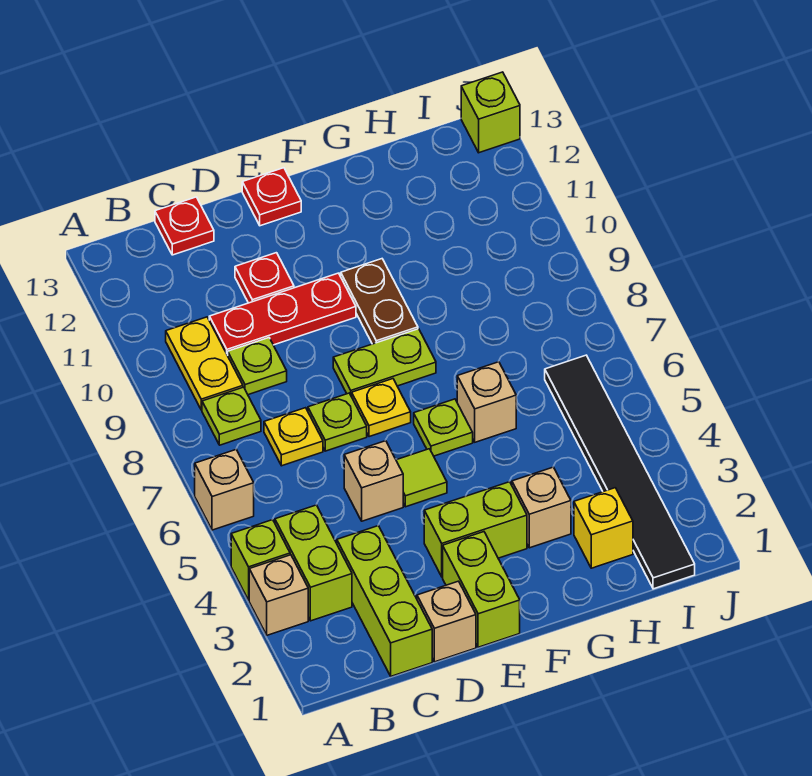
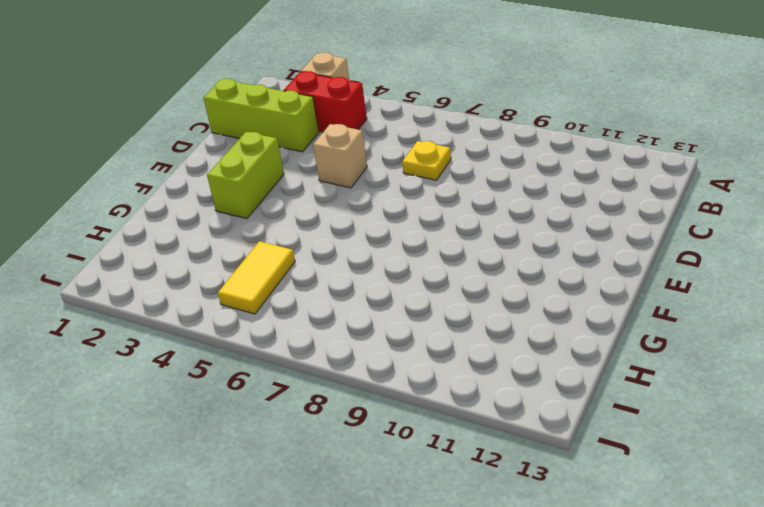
red brick B3:B4 level 1 -> lime brick B3:B4 level 1
yellow tile H5:I5 level 1 -> black tile I1:I6 level 1
none -> lime brick A4 level 1
none -> tan brick A6 level 1
none -> lime plate B8 level 1

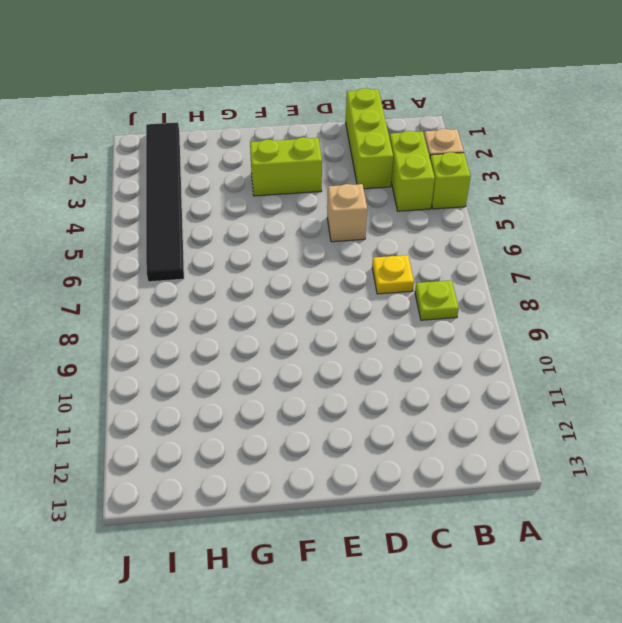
none -> tan brick A6 level 1
none -> yellow plate B9:B10 level 1
none -> lime plate C9 level 1

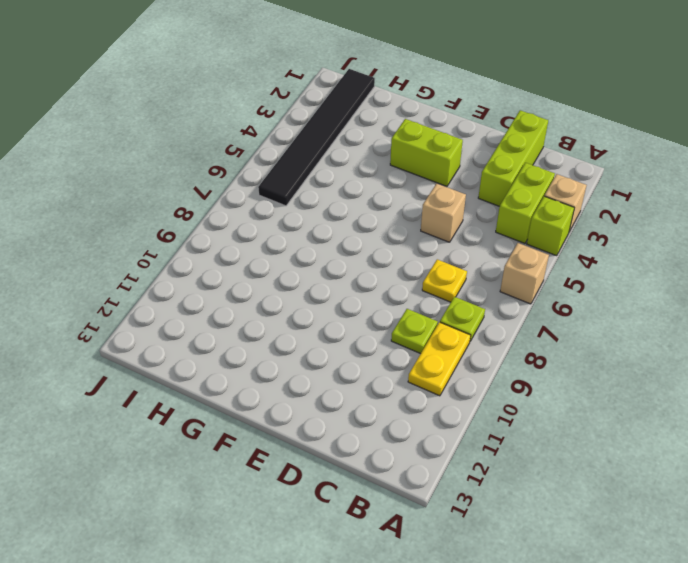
none -> red plate C10:E10 level 1
none -> red plate C13 level 1
none -> tan brick D1 level 1

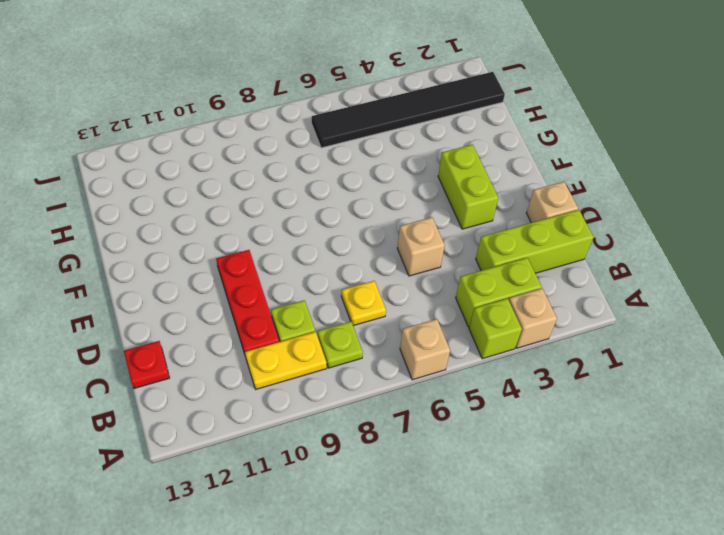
none -> lime plate D7 level 1
none -> red plate D11 level 1
none -> lime brick E1:E2 level 1

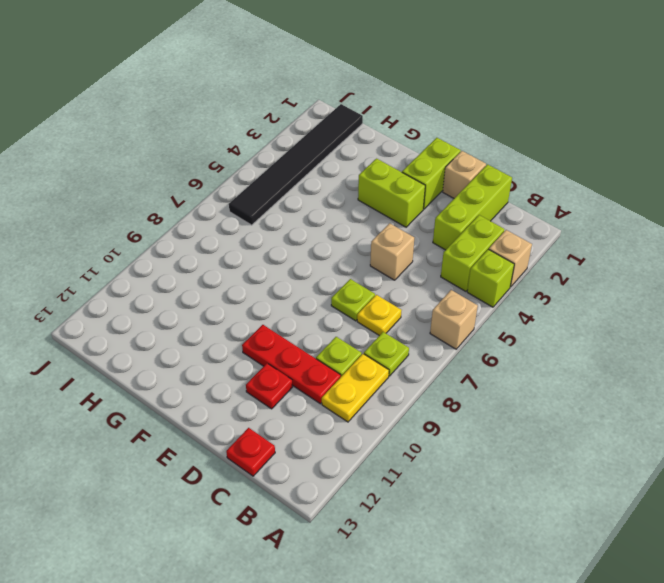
none -> lime tile E5 level 1
none -> yellow plate E7 level 1
none -> lime plate E8:F8 level 1

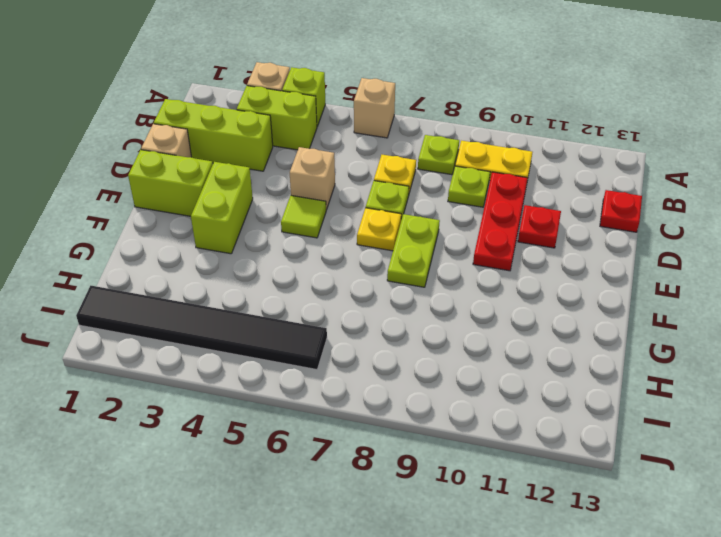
none -> red plate E13 level 1
none -> lime plate F6 level 1
none -> brown plate F9:F10 level 1

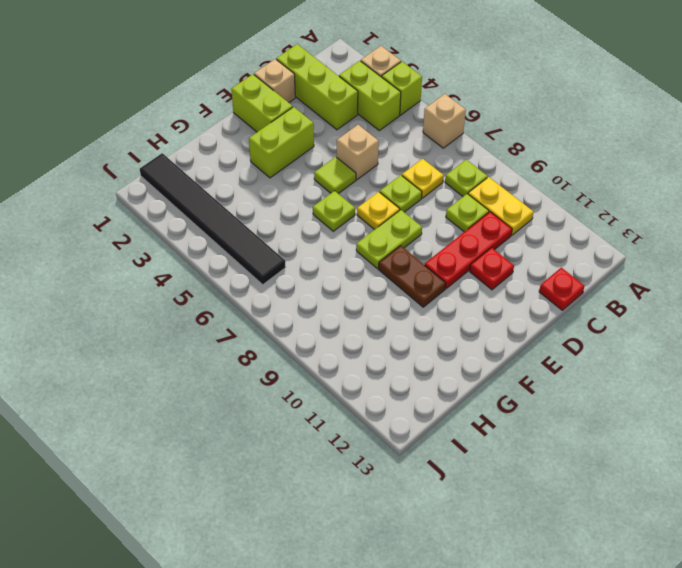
none -> red plate E13 level 1
none -> tan brick G3 level 1
none -> tan brick G6 level 1

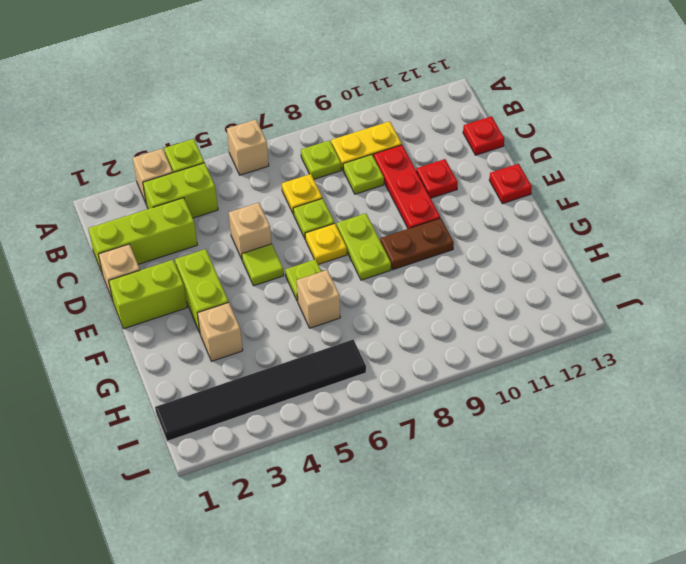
none -> yellow brick H2 level 1
none -> lime brick J13 level 1

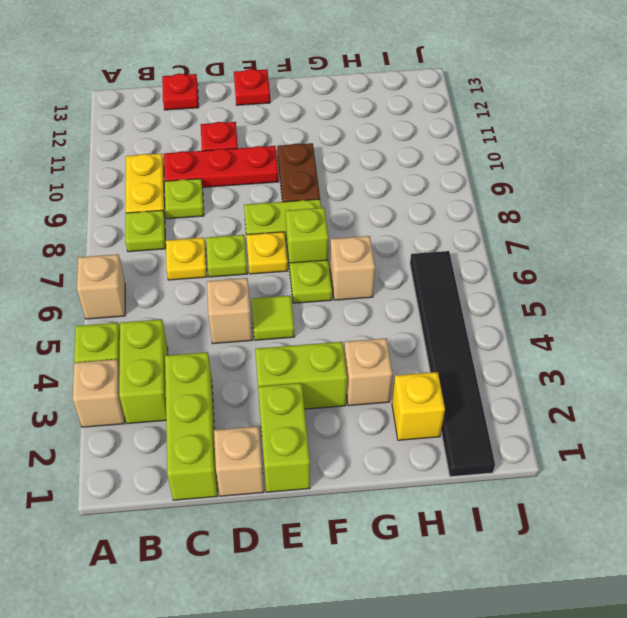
lime brick F7 level 1 -> lime brick J13 level 1

